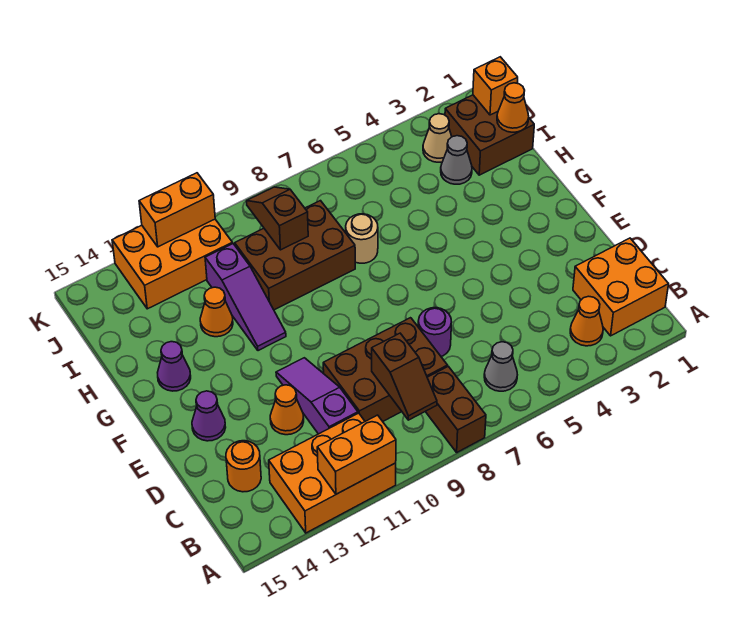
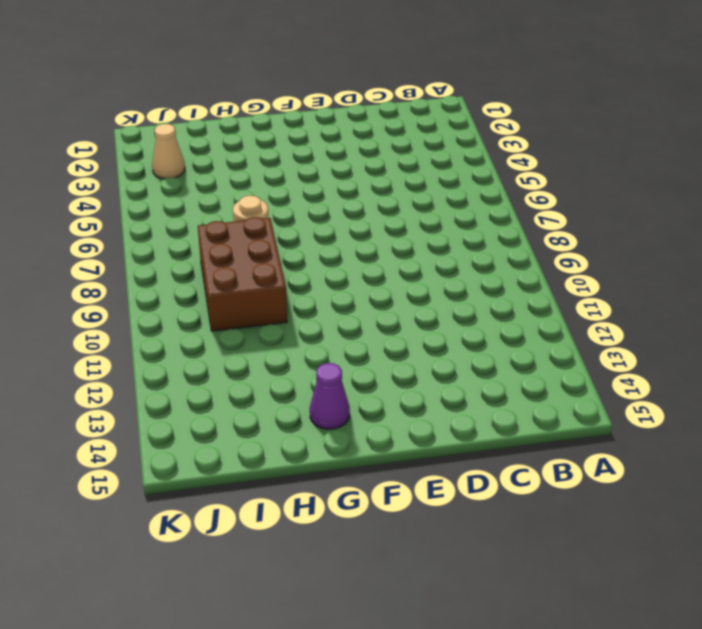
none -> brown brick A8:B8 level 1
none -> orange brick A11:B13 level 1
none -> orange brick B1:C2 level 1

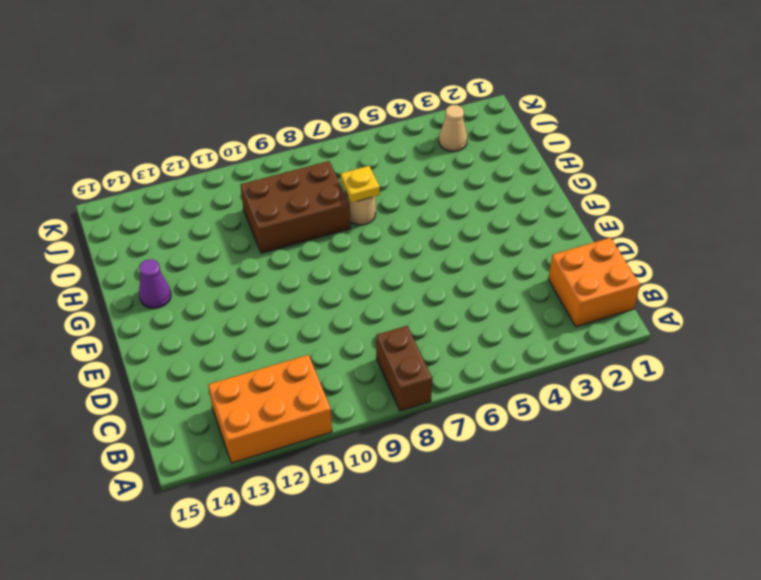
yellow plate H7 level 2 -> none
none -> orange cone B3 level 1
none -> grey cone B6 level 1
none -> brown brick C8:D10 level 1

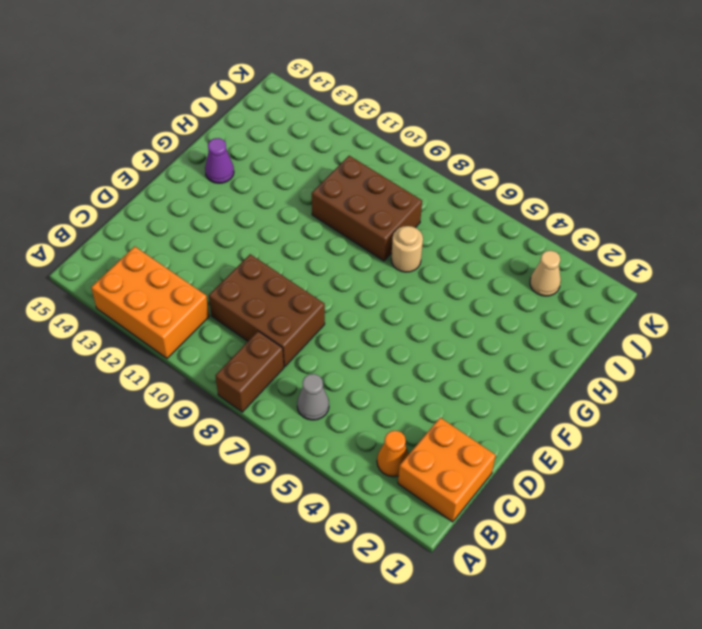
none -> purple slope C11:E11 level 1 top C
none -> orange round brick C14 level 1
none -> purple round brick D7 level 1

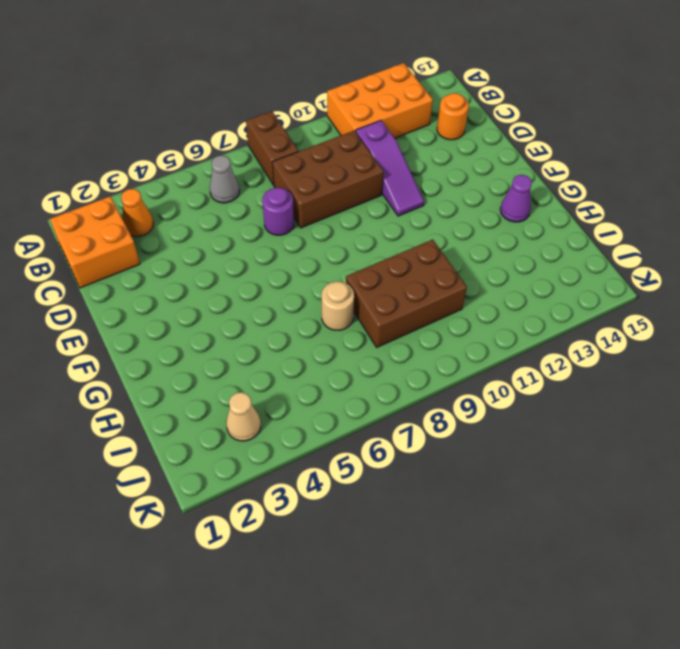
none -> orange cone D12 level 1
none -> purple cone E14 level 1
none -> purple slope G11:I11 level 1 top I

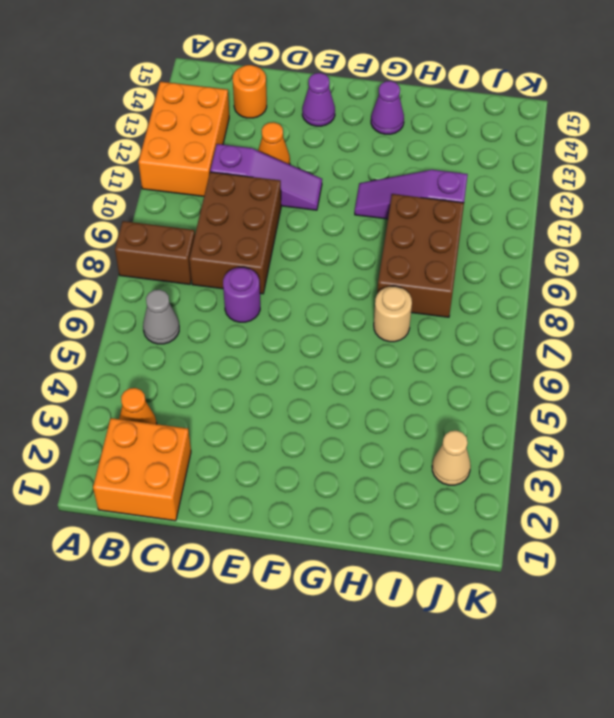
none -> orange cone H12 level 1
none -> brown brick I1:J2 level 1
none -> grey cone I3 level 1

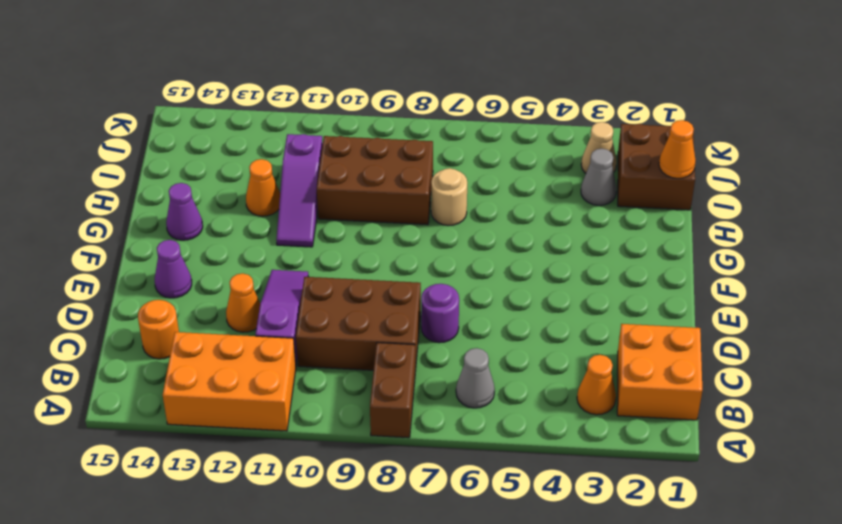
none -> orange brick J11:K13 level 1
none -> orange brick A11:A12 level 2
none -> brown slope B9:C9 level 2 top C

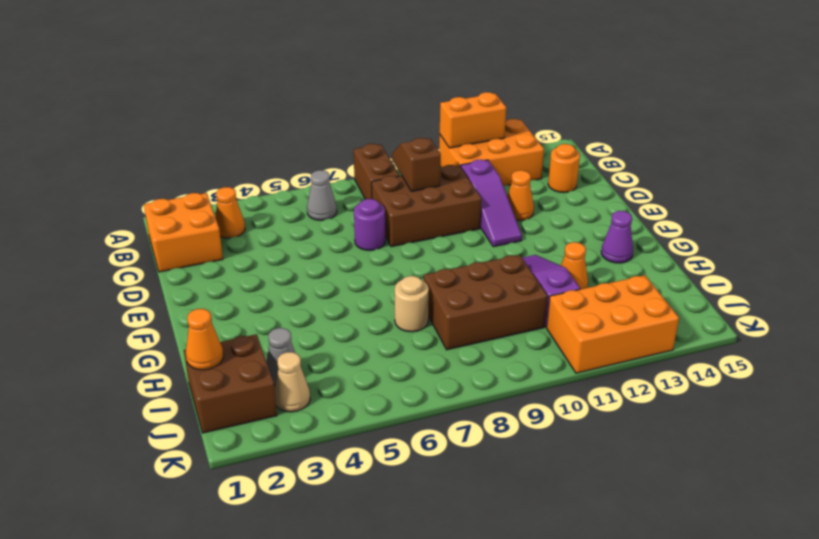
none -> purple cone E14 level 1
none -> brown slope I9:J9 level 2 top I
none -> orange brick J1 level 2

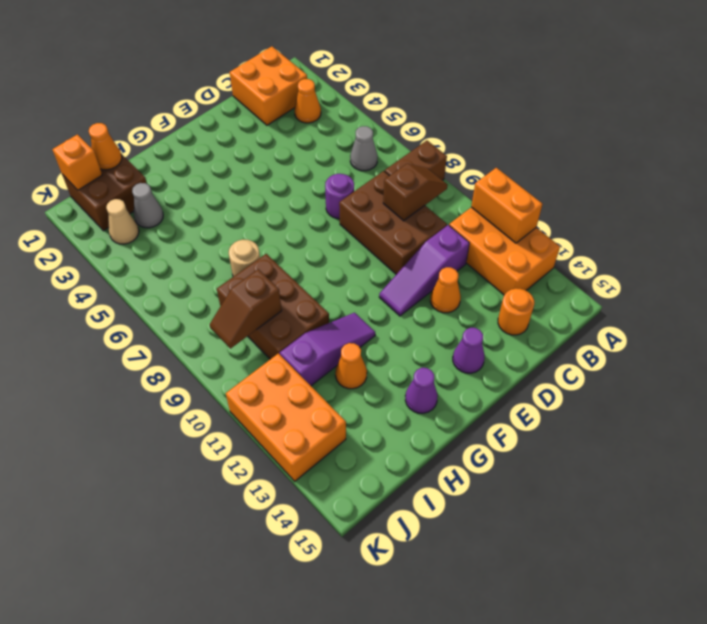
none -> orange brick K11:K12 level 2

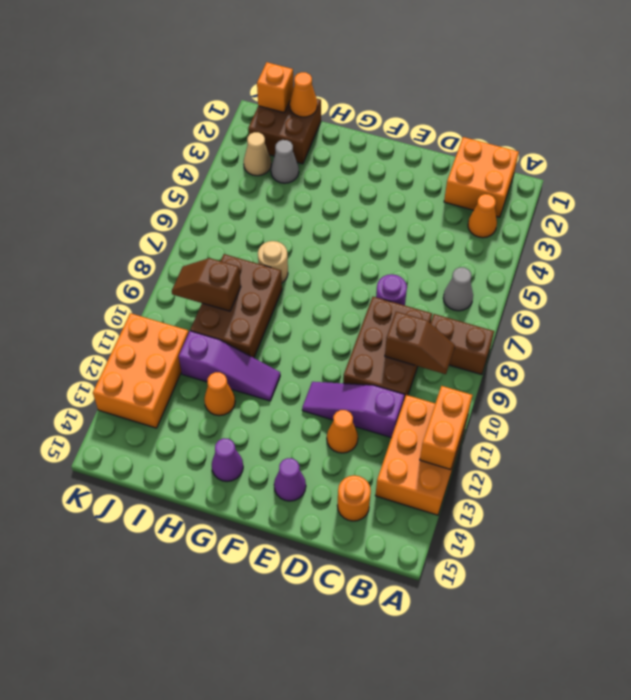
none -> orange brick K11:K12 level 2

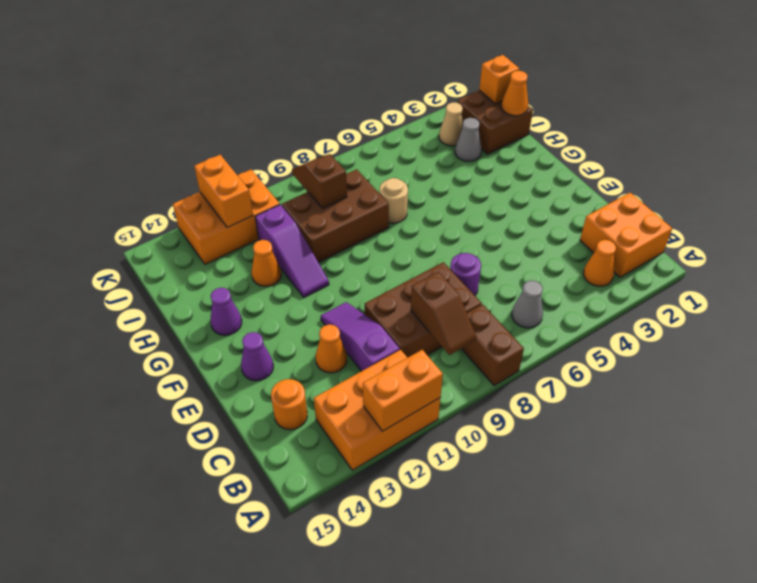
orange brick J12:K12 level 2 -> orange brick K11:K12 level 2

